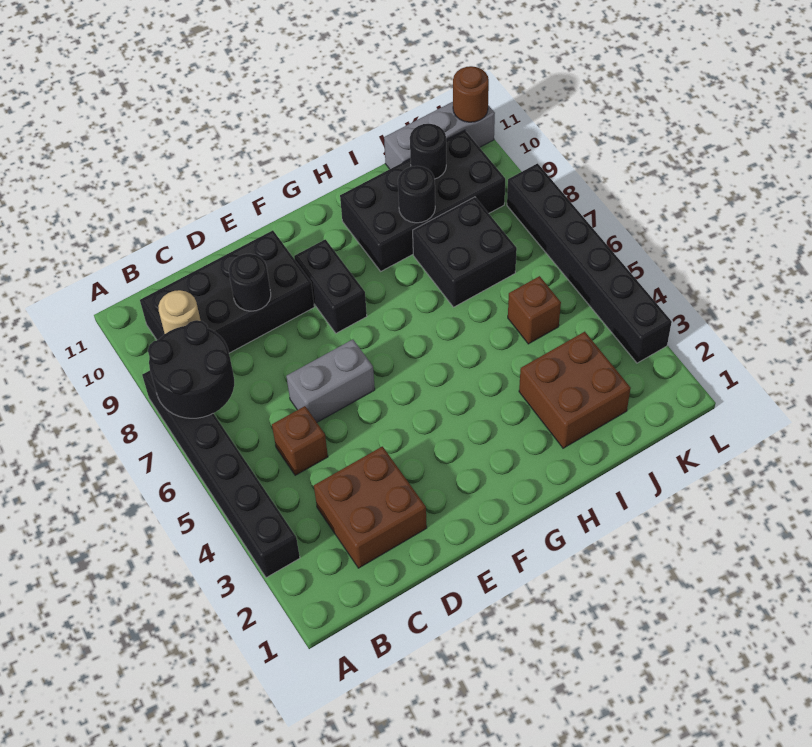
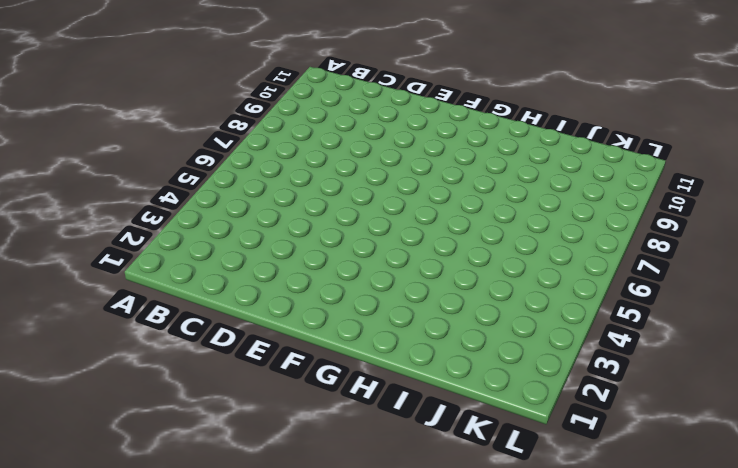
none -> black brick A3:A8 level 1
none -> black brick B9:E10 level 1
none -> brown brick C2:D3 level 1

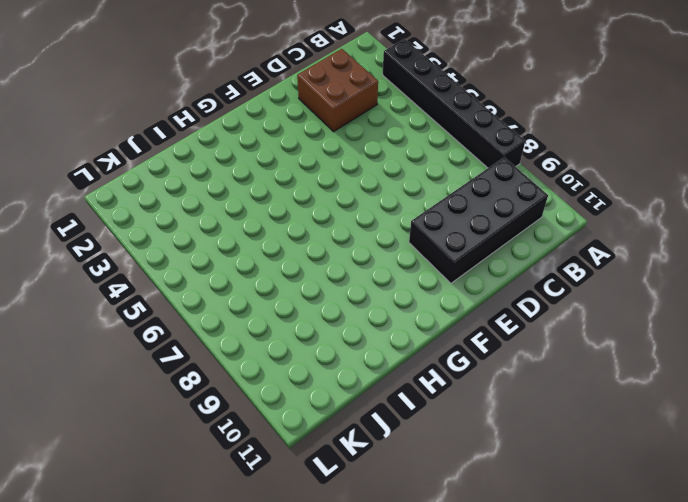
none -> brown brick C5 level 1
none -> grey brick D6:E6 level 1
none -> black brick F8:F9 level 1

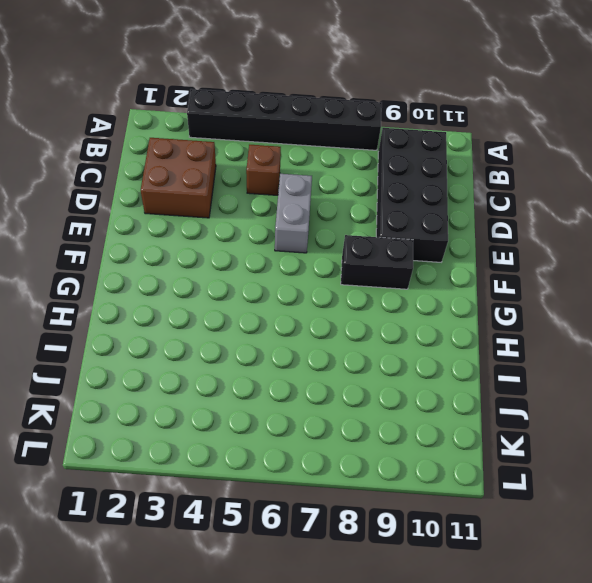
none -> black brick H9:K10 level 1
none -> brown brick I2:J3 level 1
none -> black brick I7:J8 level 1

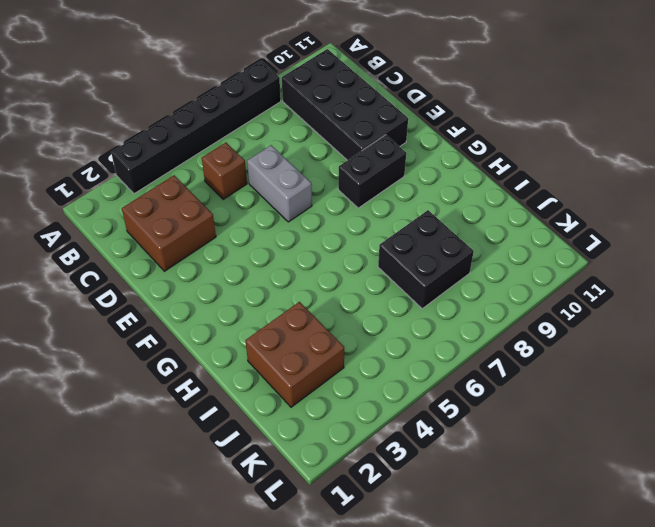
none -> black brick H9:K10 level 1
none -> brown brick J5 level 1
none -> grey brick J11:L11 level 1

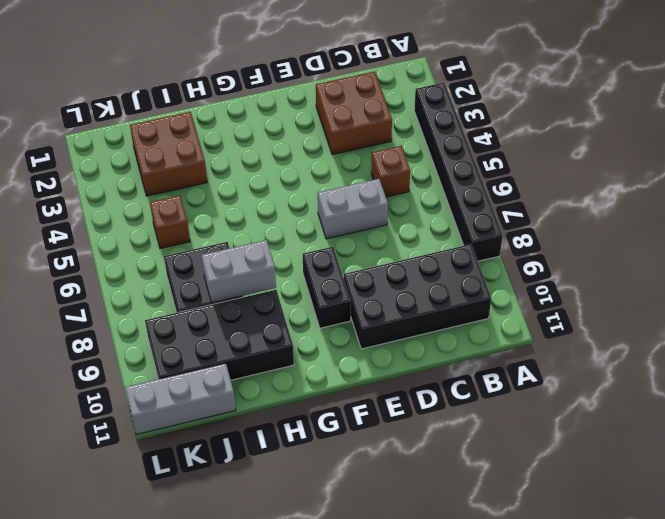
grey brick H8:I8 level 2 -> none
none -> black brick L3:L8 level 1
none -> black round brick A7:B8 level 2
none -> tan round brick B9 level 2

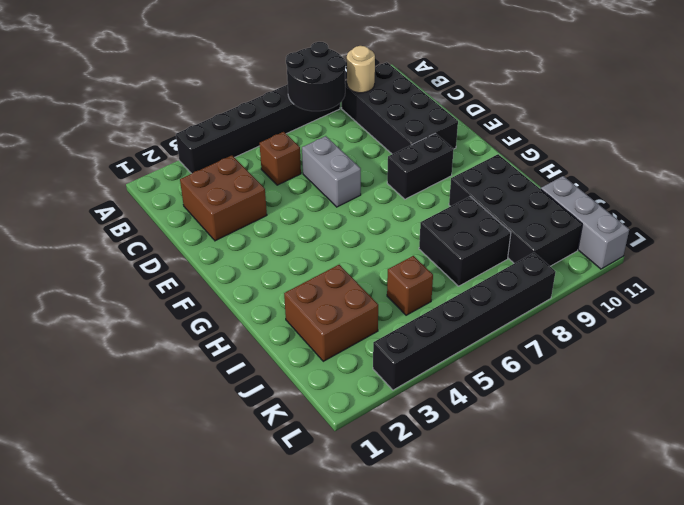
none -> black round brick D9 level 2
none -> black round brick I9 level 2
none -> black round brick J10 level 2

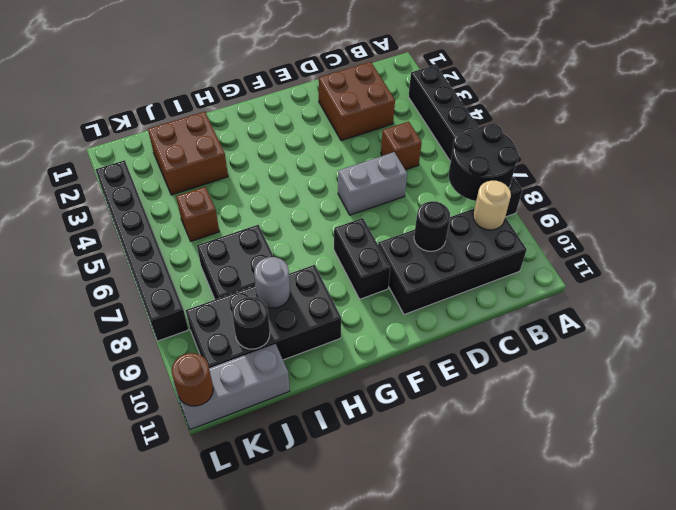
grey round brick I9 level 2 -> black round brick I9 level 2

